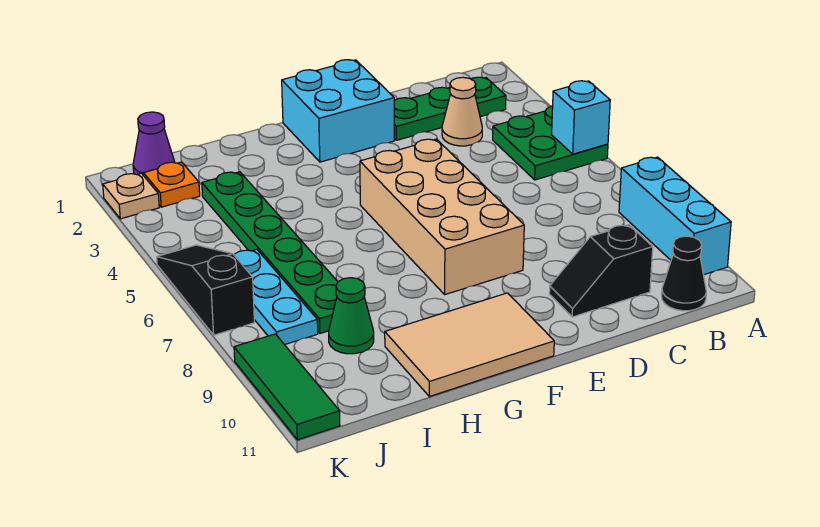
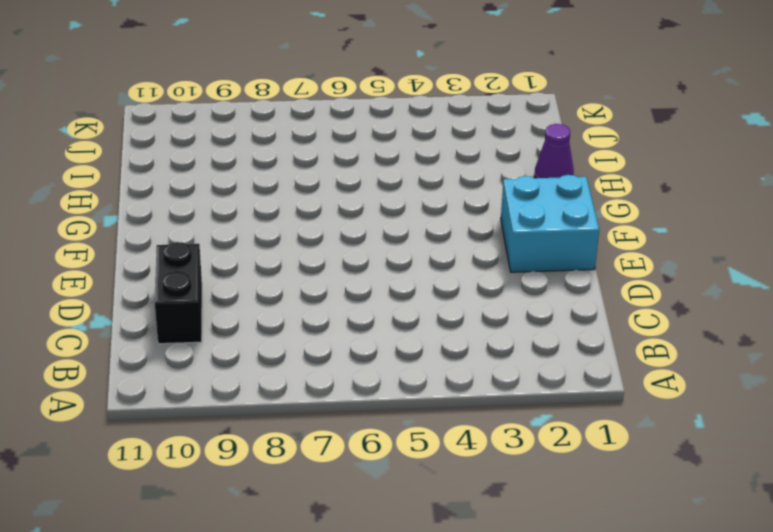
black brick C10:D10 level 1 -> black slope C10:D10 level 1 top C
purple cone H1 level 1 -> purple cone J1 level 1
none -> green plate A4:B5 level 1
none -> cyan brick A8:A10 level 1
none -> green plate B2:D2 level 1

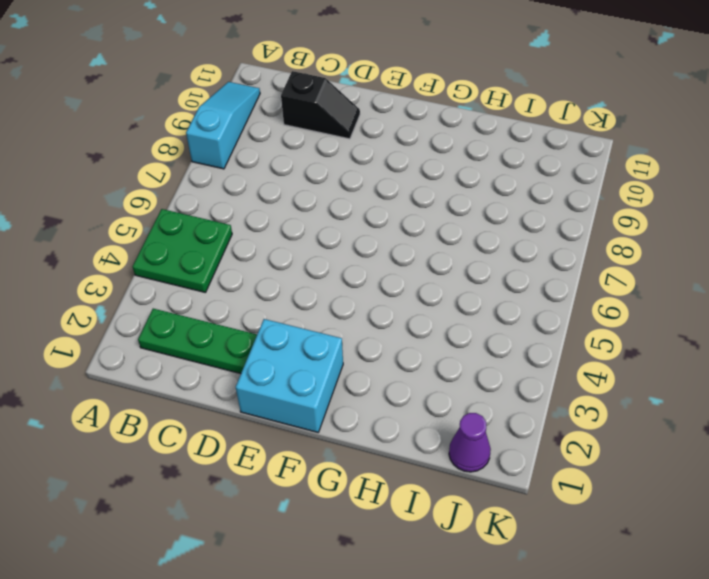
cyan slope A8:A10 level 1 top 8 -> cyan brick A8:A10 level 1
none -> black cone B11 level 1
none -> tan cone C3 level 1
none -> tan brick E5:F8 level 1

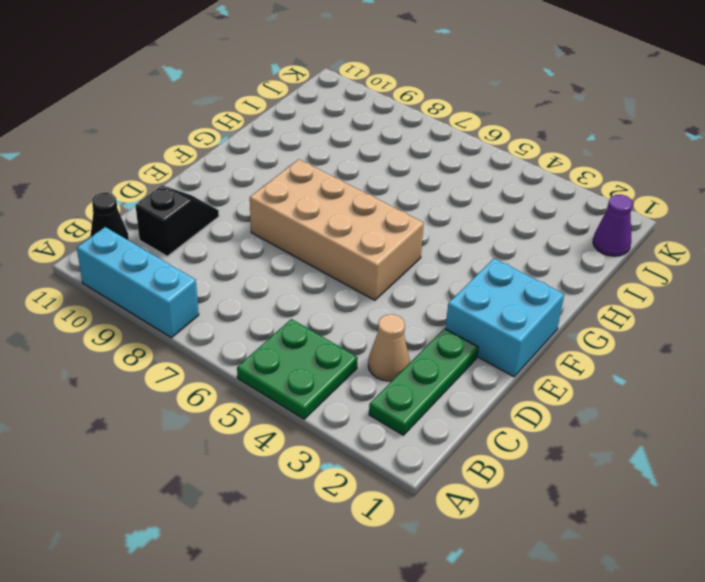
none -> tan tile F10:H11 level 1
none -> green plate I3:I8 level 1
none -> green cone I9 level 1

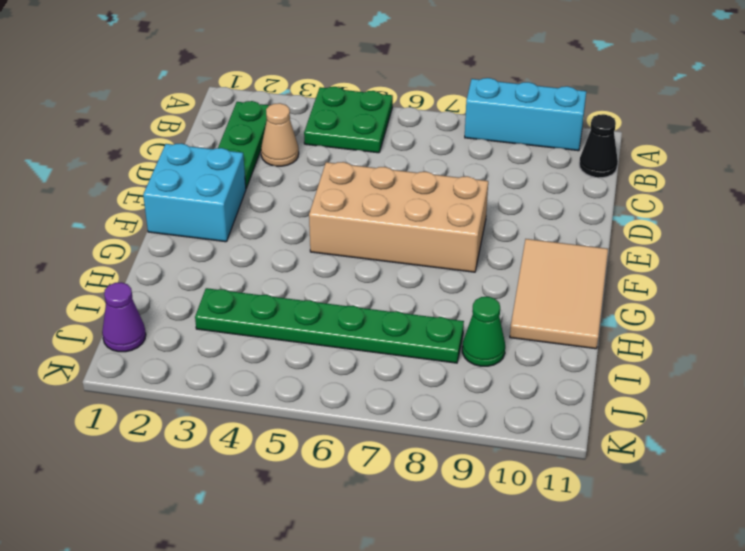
none -> black slope C10:D10 level 1 top C
none -> orange plate J2 level 1
none -> cyan plate J6:J8 level 1

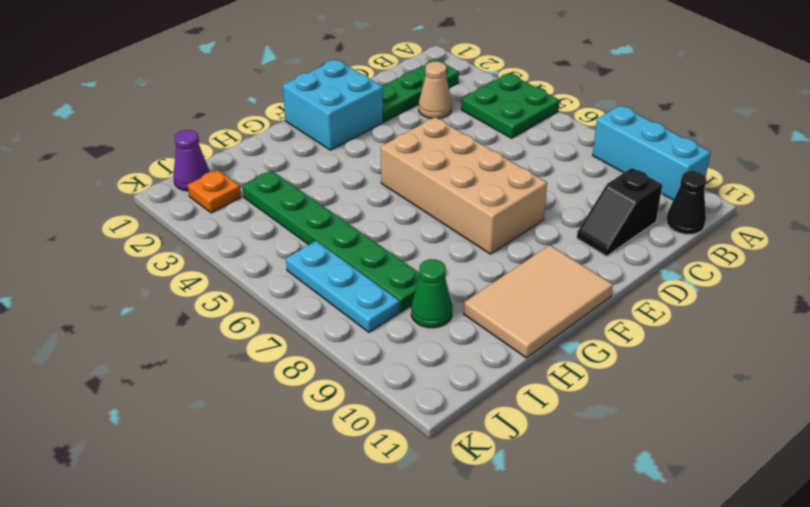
none -> tan plate K2 level 1
none -> black slope K5:K7 level 1 top 7
none -> green tile K9:K11 level 1

